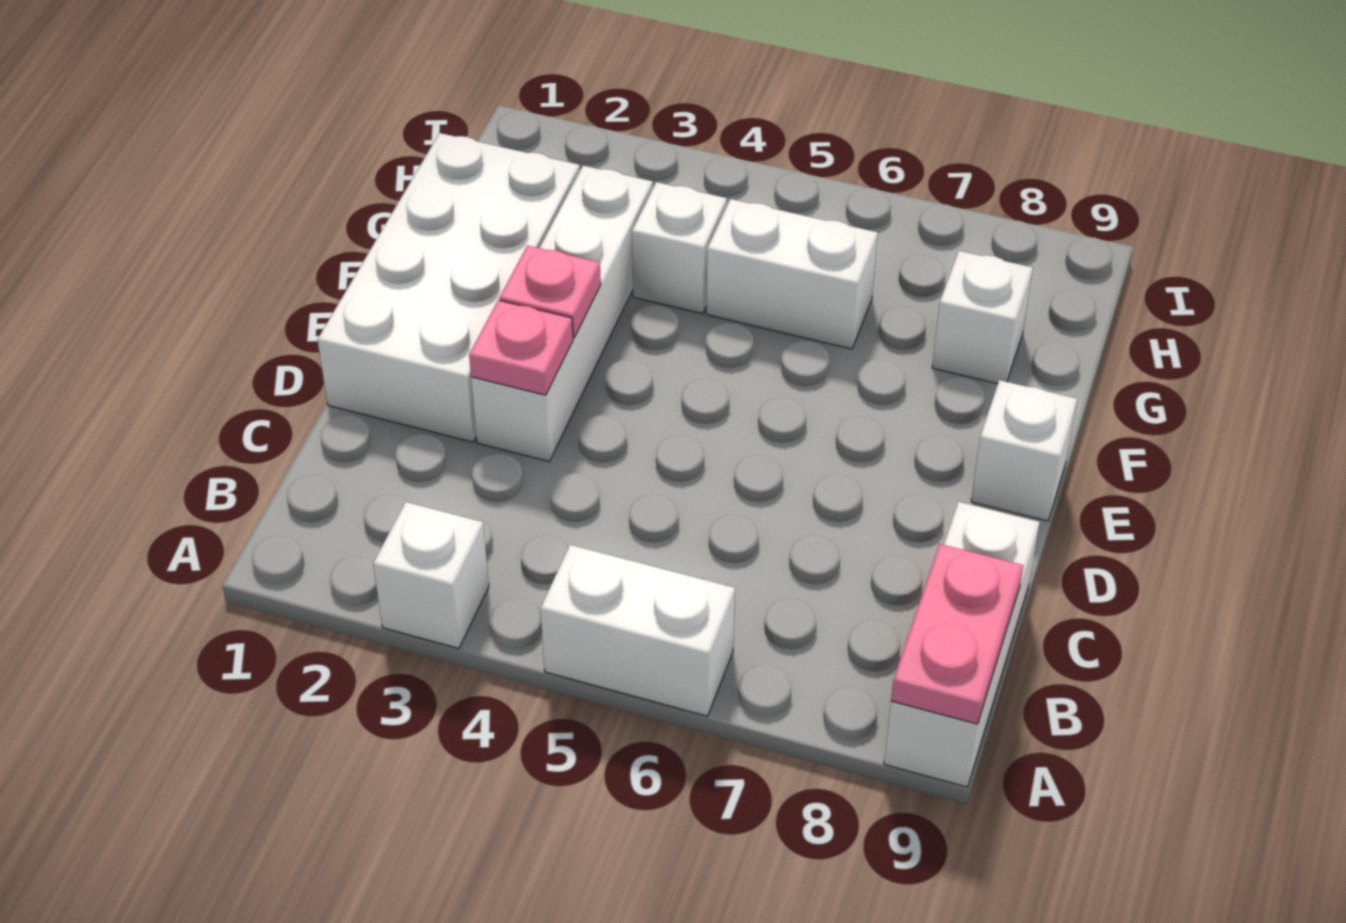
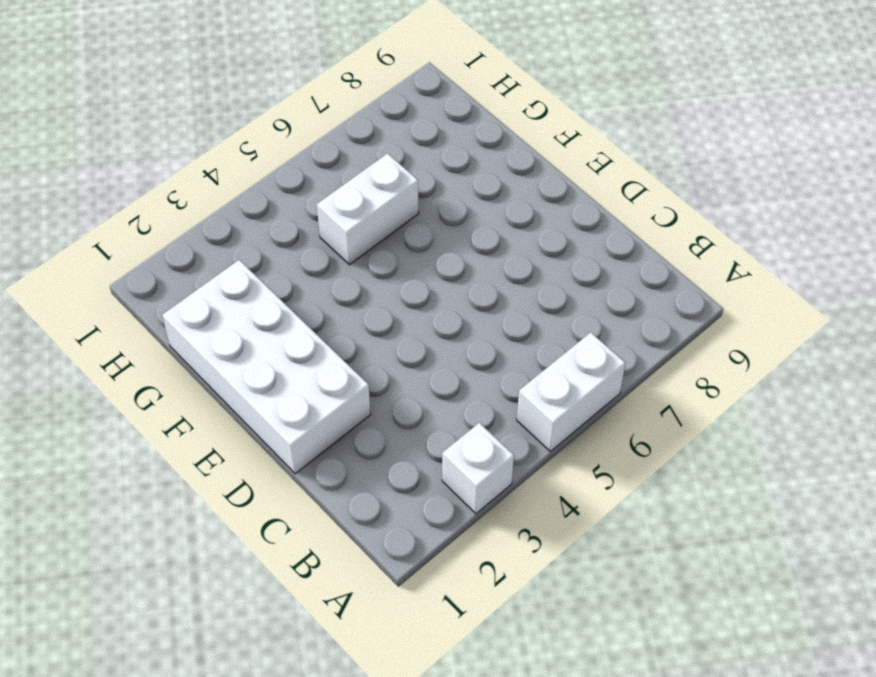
none -> white brick A9:C9 level 1
none -> white brick D3:G3 level 1
none -> white brick E9 level 1

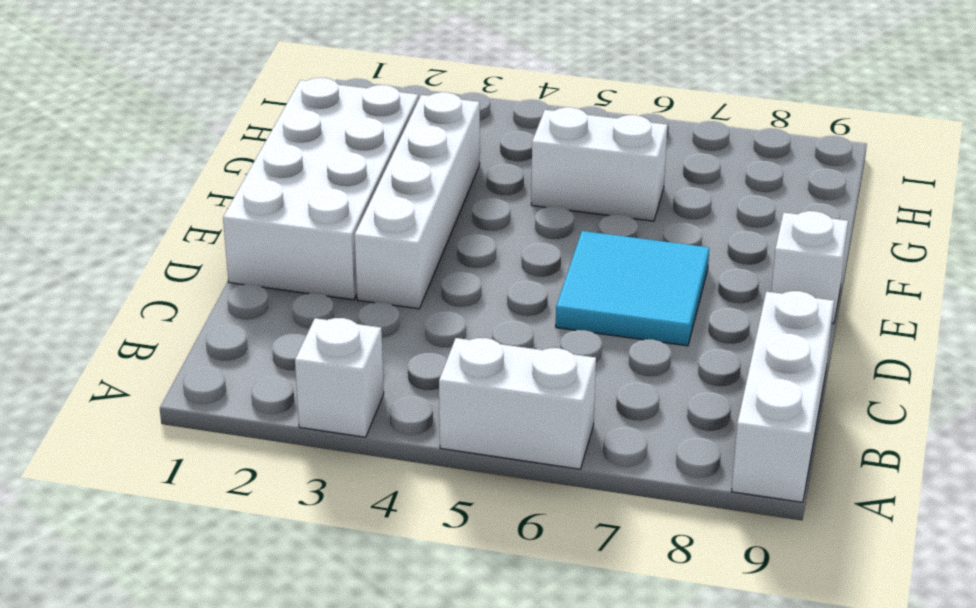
cyan tile D6:E7 level 1 -> none
none -> white brick G4 level 1
none -> white brick G8 level 1
none -> pink plate A9:B9 level 2

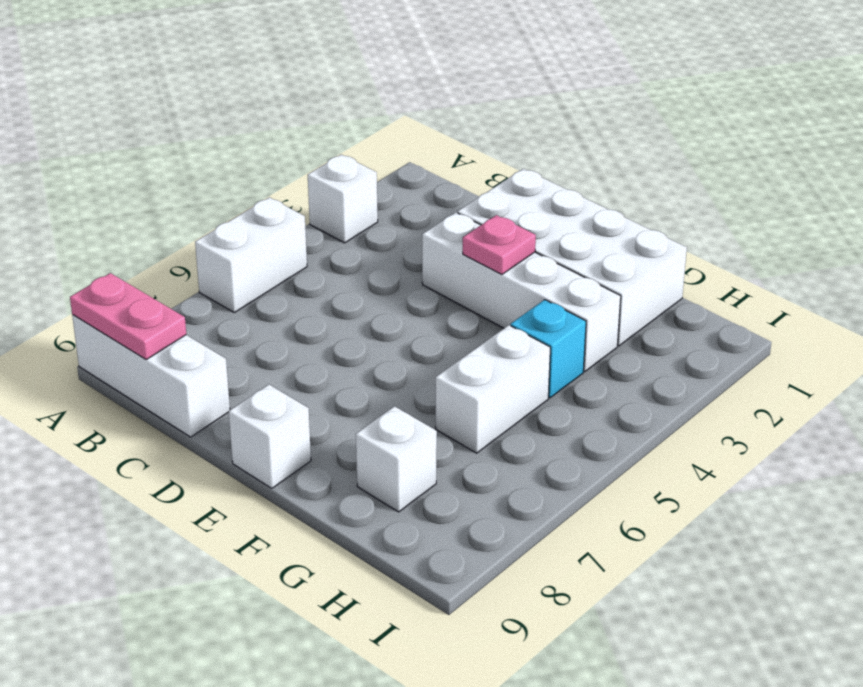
cyan brick G4 level 1 -> white brick G4 level 1
none -> pink plate D3 level 2

